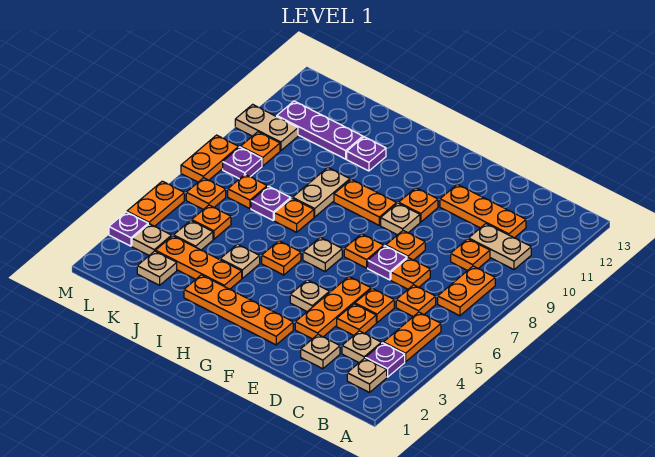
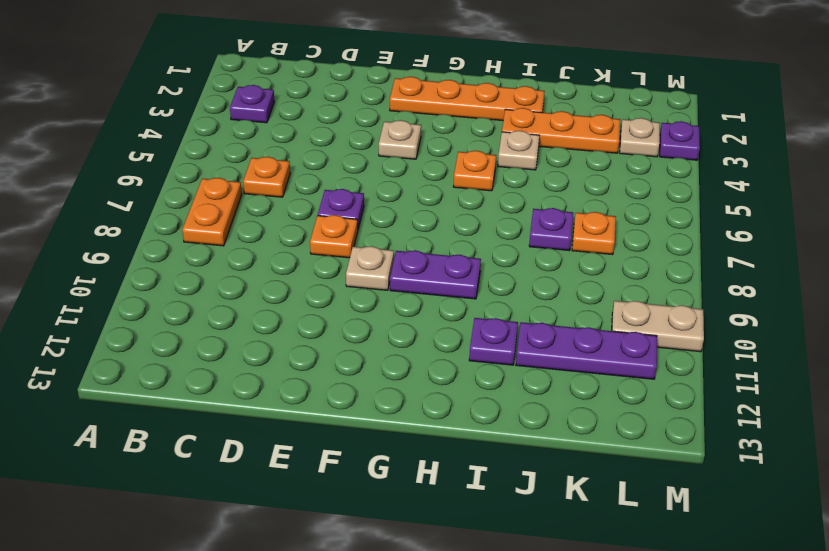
purple plate G9:H9 level 1 -> orange plate G9:H9 level 1
none -> tan plate B2 level 1
none -> orange plate B4:B5 level 1
none -> tan plate B10:C10 level 1
none -> tan plate C3 level 1

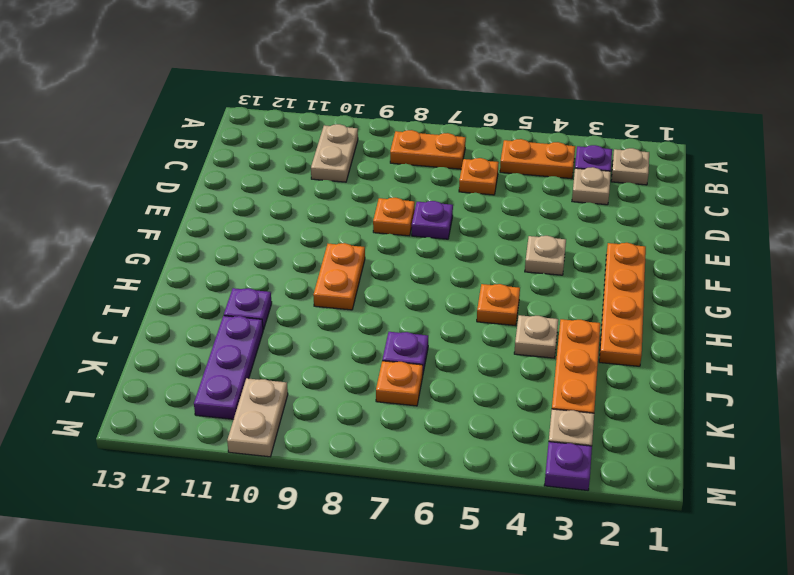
none -> orange plate C9 level 1
none -> orange plate C11:E11 level 1
none -> tan plate D2 level 1
none -> orange plate D4 level 1

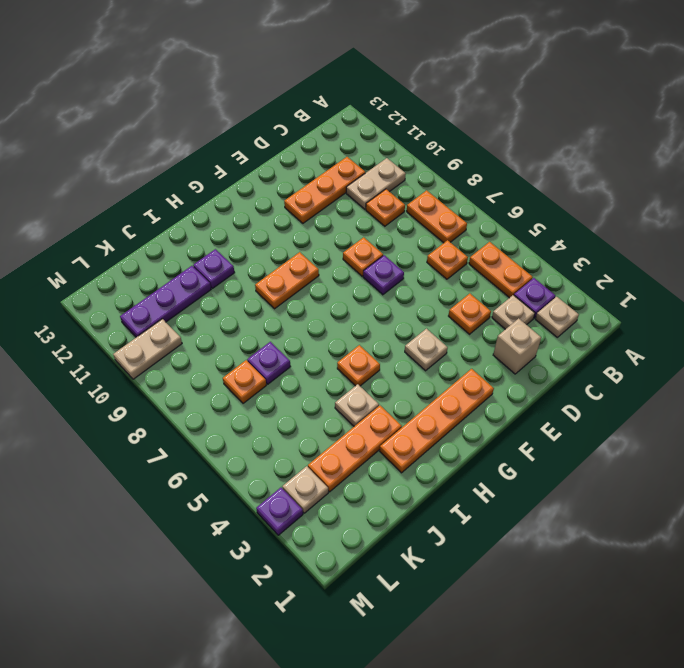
tan brick D2 level 1 -> tan plate D2 level 1
none -> orange plate D5 level 1
none -> orange plate D7 level 1
none -> orange plate E3:E5 level 1
none -> orange plate F7 level 1

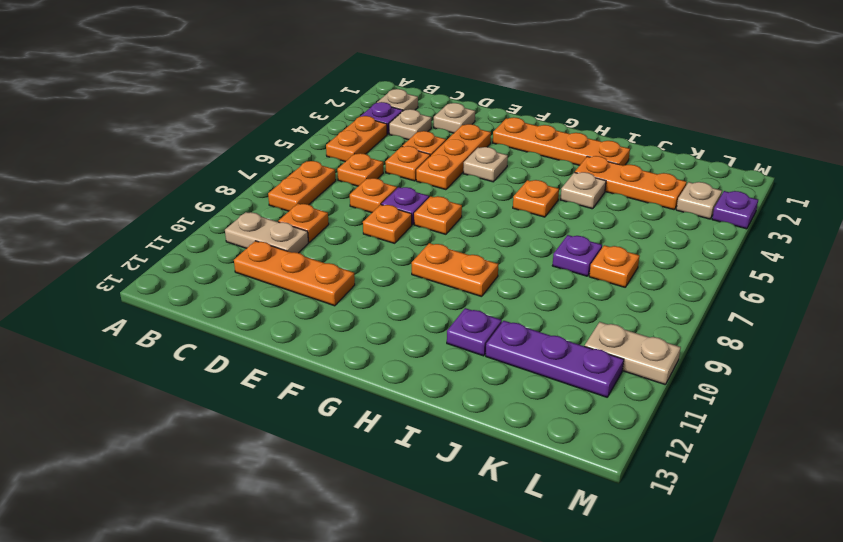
none -> tan plate F9 level 1
none -> orange plate F10 level 1
none -> tan plate G6 level 1
none -> orange plate I7 level 1

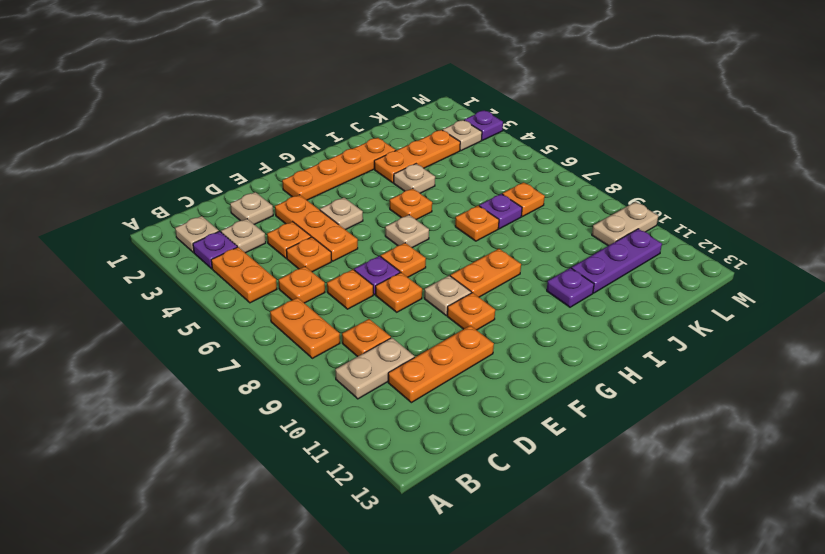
none -> tan plate I8:I9 level 1
none -> tan plate K2 level 1
none -> tan plate K4 level 1
none -> orange plate K5 level 1

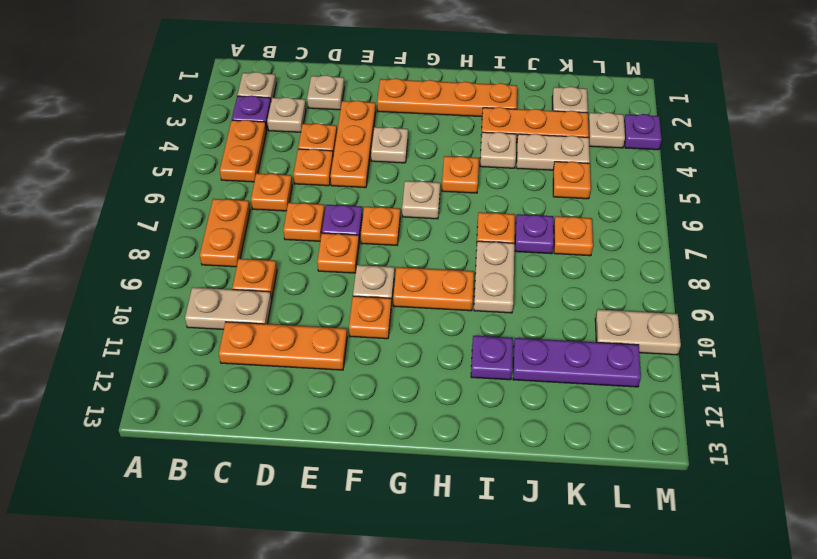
tan plate J4:K4 level 1 -> tan plate K4 level 1
none -> orange plate L6 level 1
none -> purple plate L8 level 1
none -> orange plate L9 level 1
none -> orange plate M4:M5 level 1

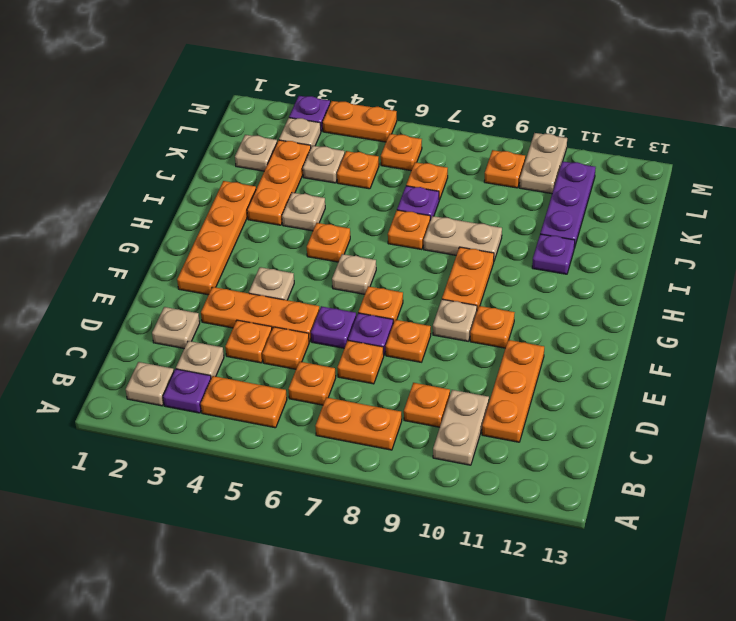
purple plate E6 level 1 -> purple plate L8 level 1
none -> orange plate M7:M8 level 1

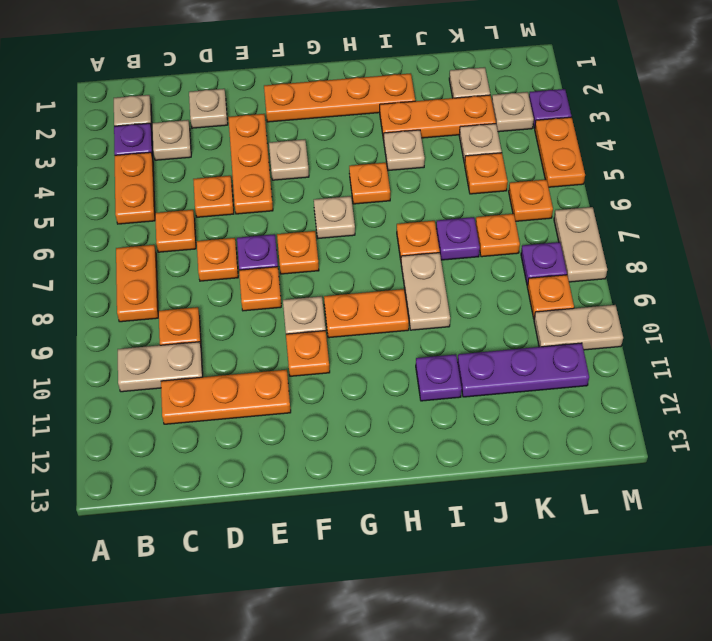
tan plate M7:M8 level 1 -> orange plate M7:M8 level 1
none -> orange plate D4 level 1

